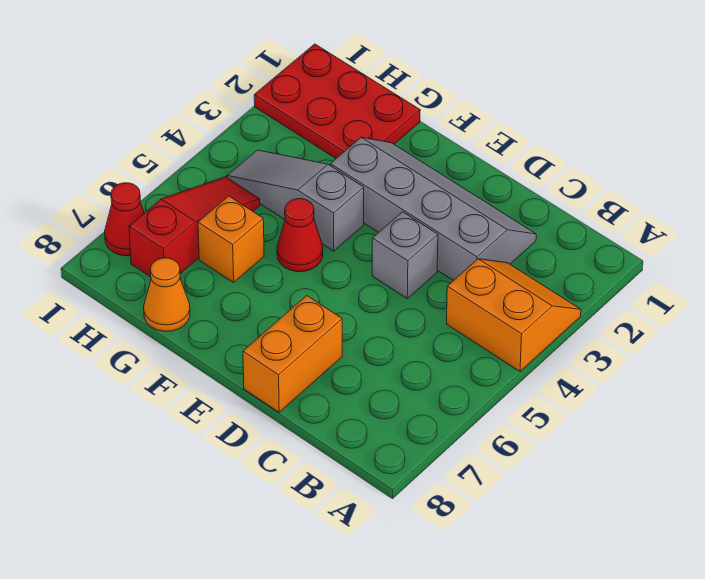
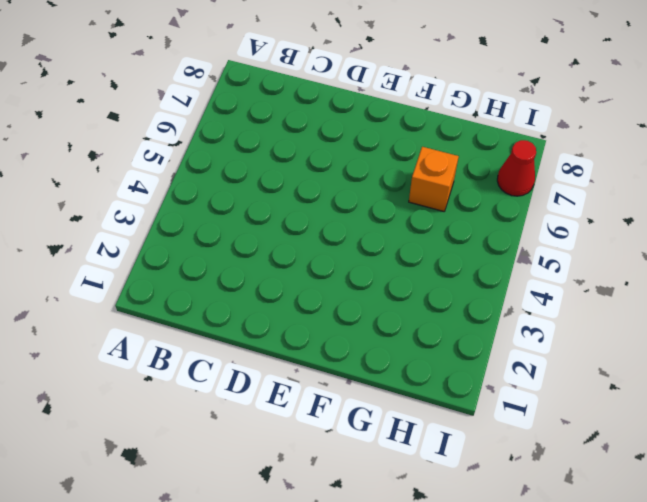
none -> orange slope A3:B4 level 1 top 4
none -> grey slope C2:F3 level 1 top 3

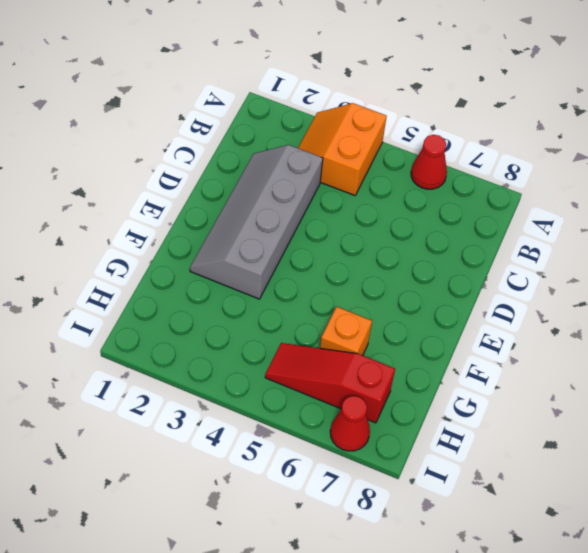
red cone A6 level 1 -> red cone F5 level 1
none -> grey brick D4 level 1
none -> orange brick D7:D8 level 1

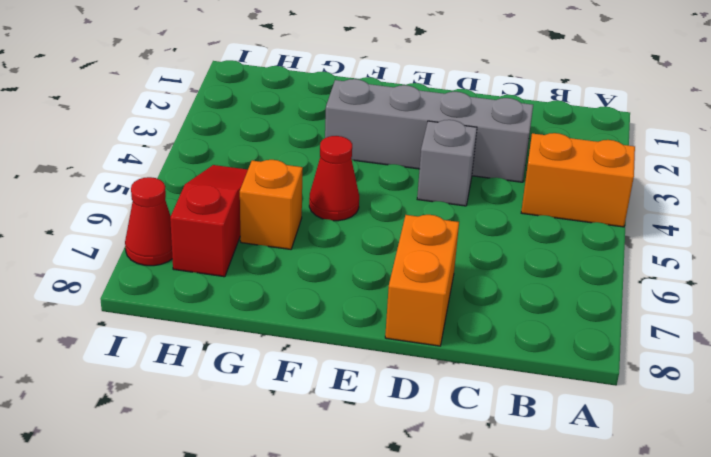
none -> grey slope F4:H4 level 1 top F
none -> red plate G1:I2 level 1

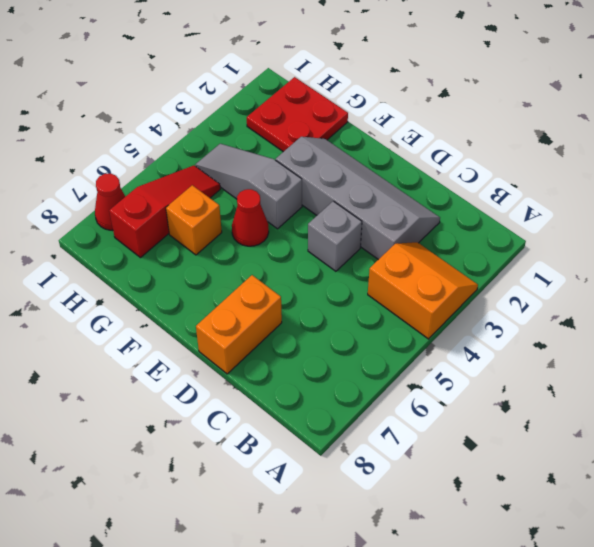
red plate G1:H2 level 1 -> red plate G1:I2 level 1
none -> orange cone G8 level 1

